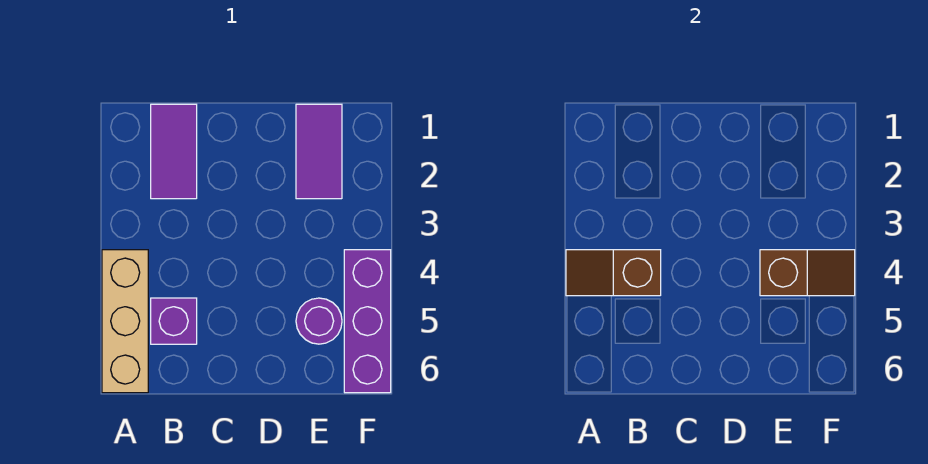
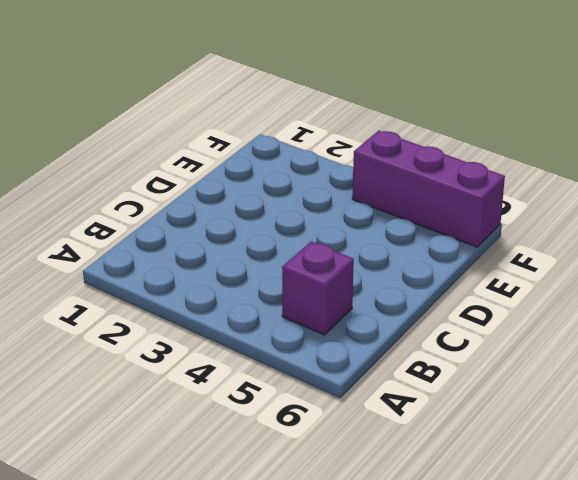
none -> tan brick A4:A6 level 1
none -> purple tile B1:B2 level 1

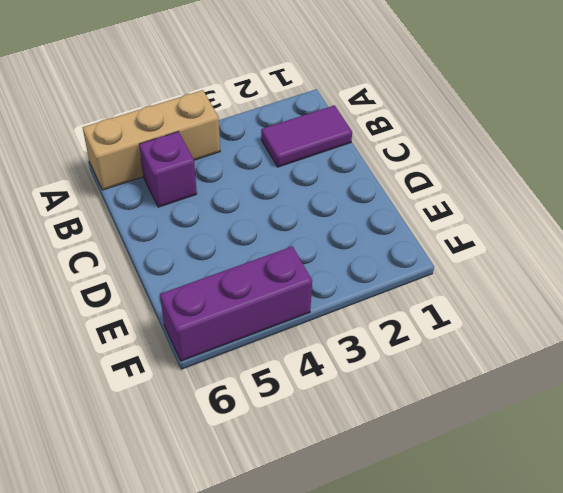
none -> purple tile E1:E2 level 1
none -> purple round brick E5 level 1

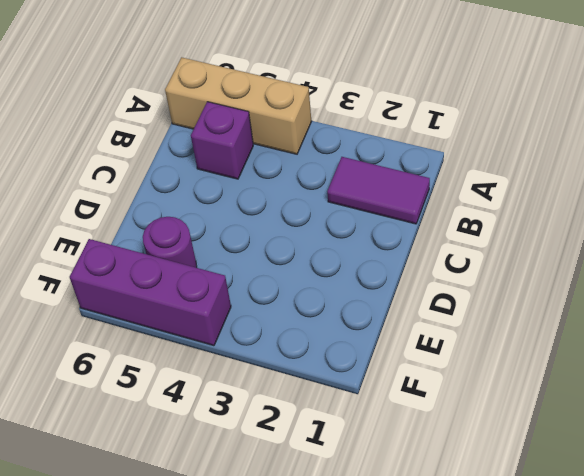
none -> purple tile E1:E2 level 1
none -> brown slope A4:B4 level 2 top B

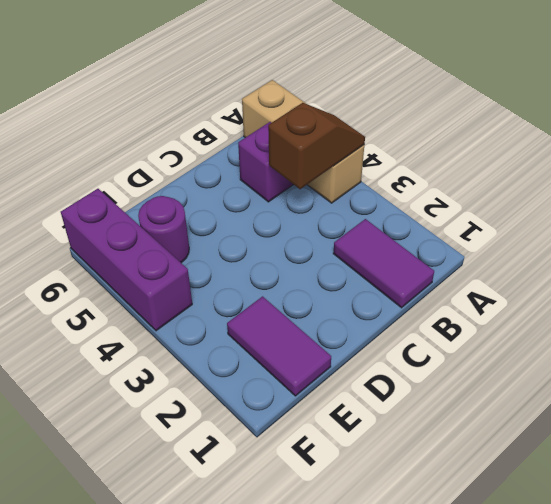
none -> brown slope E4:F4 level 2 top E

